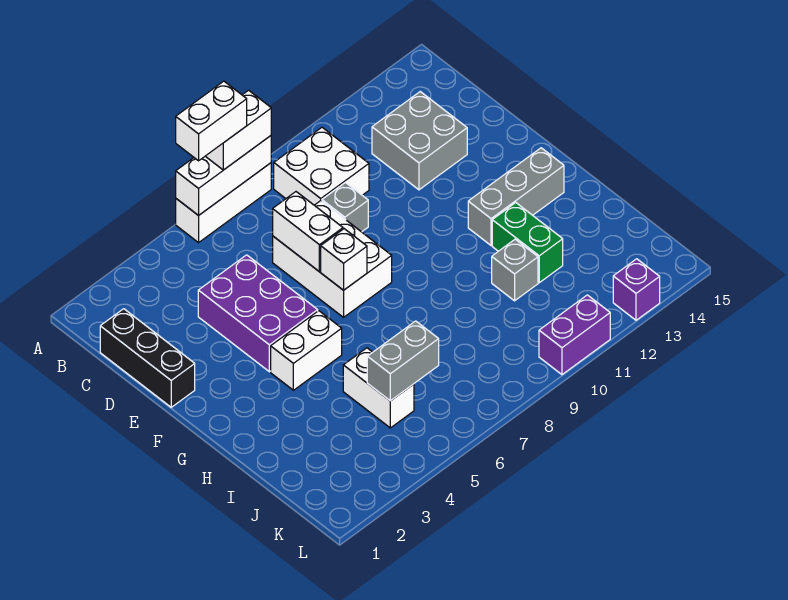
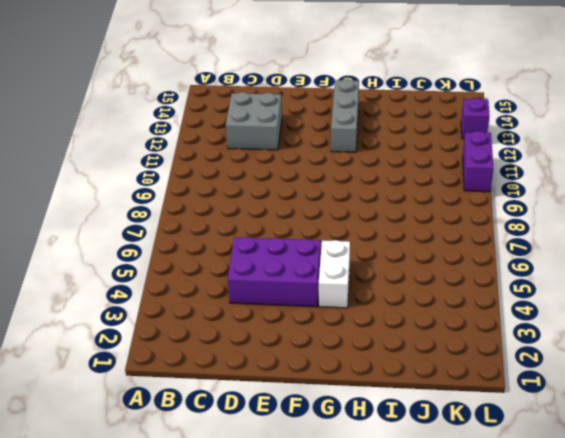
none -> white brick A6:A8 level 1
none -> white brick B9:C10 level 1
none -> black brick C1:E1 level 1

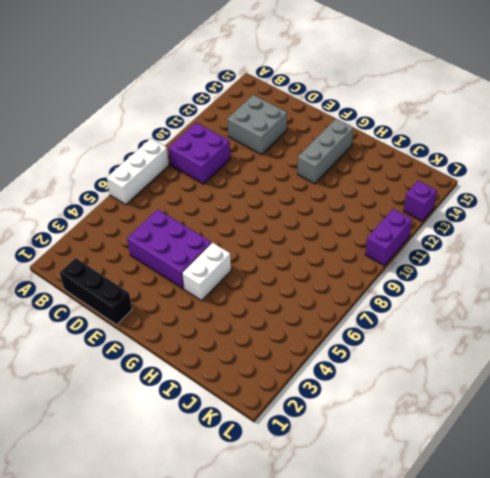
purple brick B9:C10 level 1 -> white brick B9:C10 level 1
none -> white brick D7:F8 level 1
none -> grey brick D9 level 1
none -> green brick H12:I12 level 1

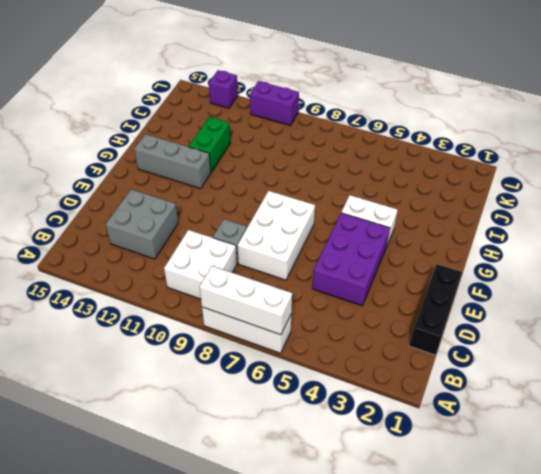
none -> white brick I5:J5 level 1
none -> grey brick I11 level 1
none -> white brick D7:E7 level 2

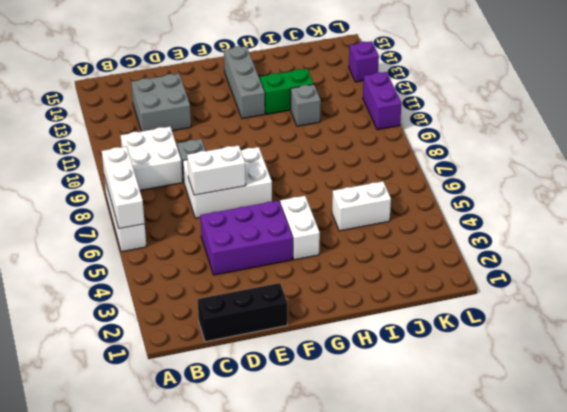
none -> white brick F7 level 2
none -> grey brick J5:J6 level 2
none -> white brick A7:A8 level 3

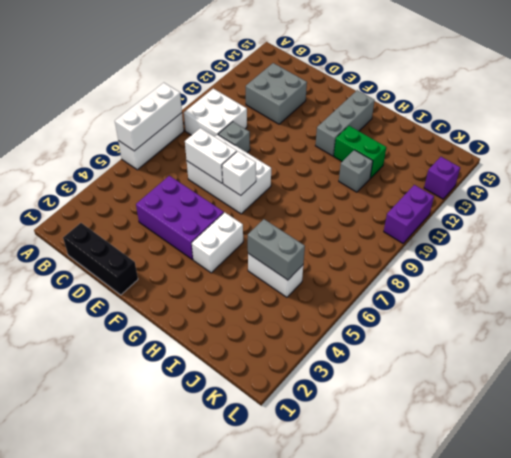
grey brick I5:J5 level 2 -> grey brick J5:J6 level 2
none -> white brick A7:A8 level 3
none -> white brick A6:A7 level 4

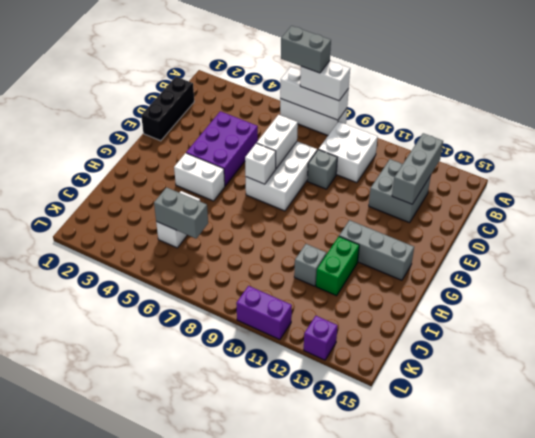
grey brick A6:A7 level 4 -> white brick A6:A7 level 4
grey brick B13:D13 level 2 -> none

